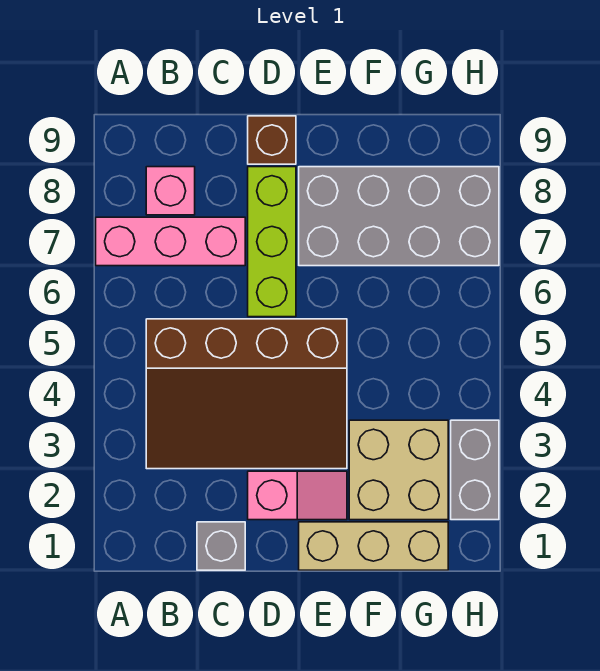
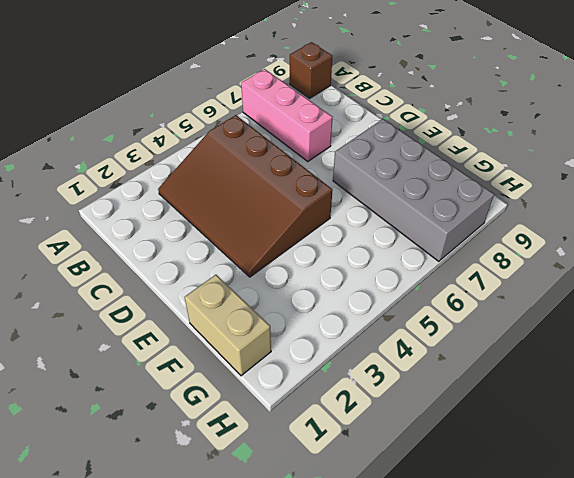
brown brick A9 level 1 -> brown brick D9 level 1
tan brick F1:G1 level 1 -> tan brick E1:G1 level 1
none -> pink brick B8 level 1
none -> grey brick C1 level 1

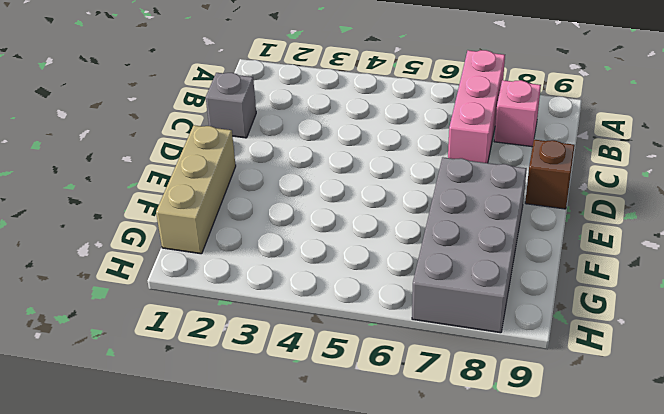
none -> brown slope B3:E5 level 1 top 5
none -> pink slope D2:E2 level 1 top D

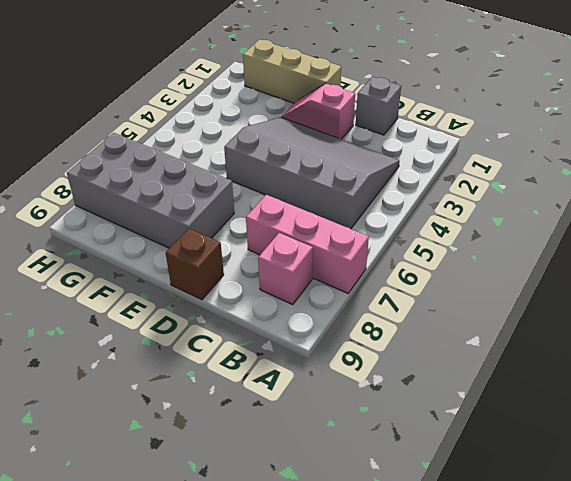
grey slope B3:E5 level 1 top 5 -> brown slope B3:E5 level 1 top 5
none -> lime brick D6:D8 level 1
none -> tan brick F2:G3 level 1

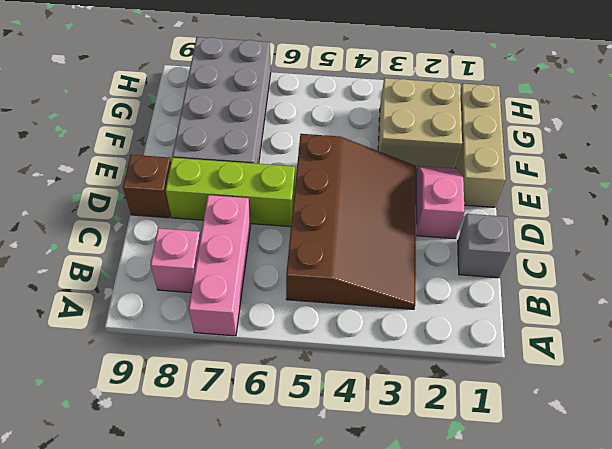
none -> grey brick H2:H3 level 1

